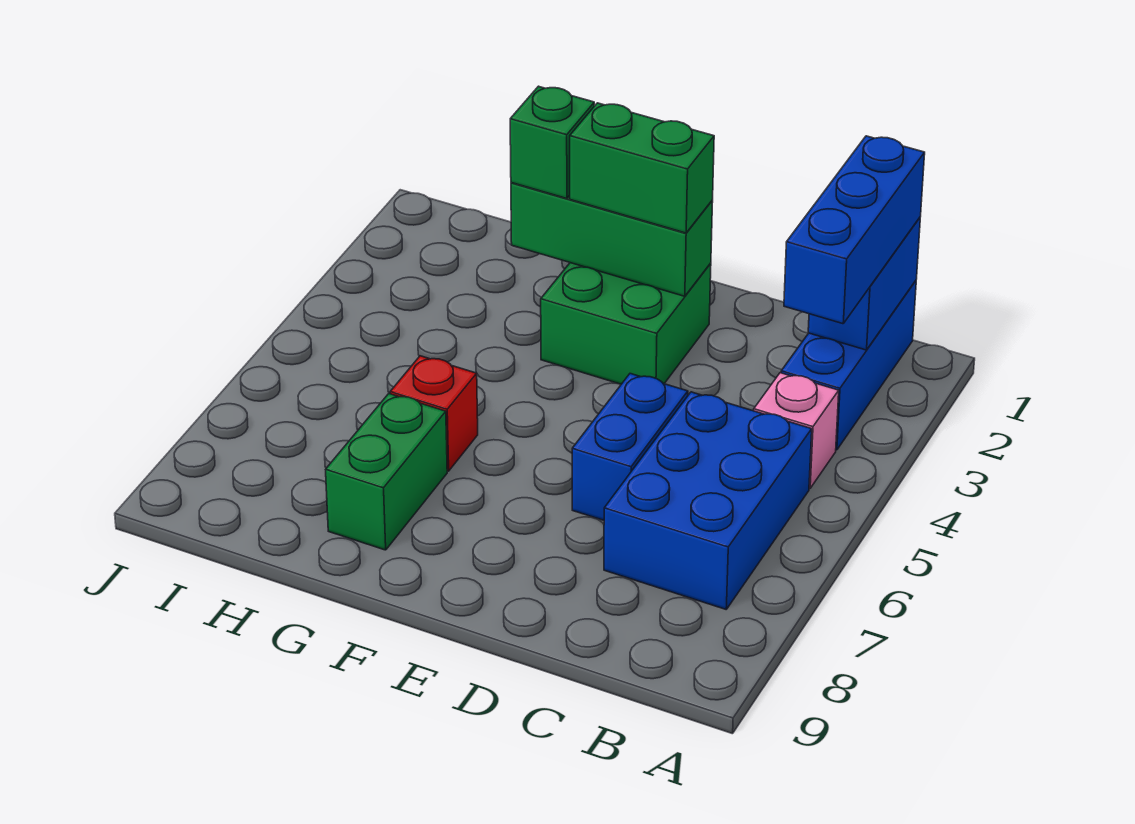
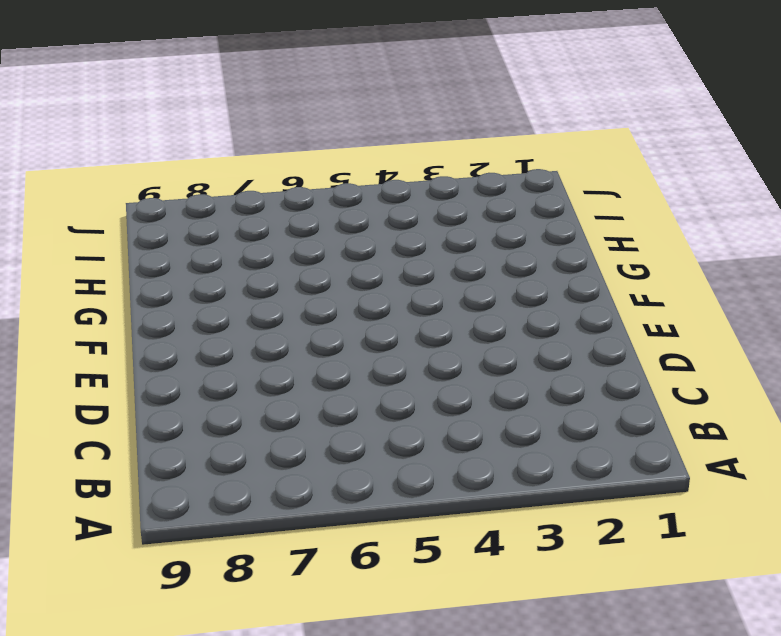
none -> blue brick B1:B3 level 1
none -> pink brick B4 level 1
none -> blue brick B5:C7 level 1

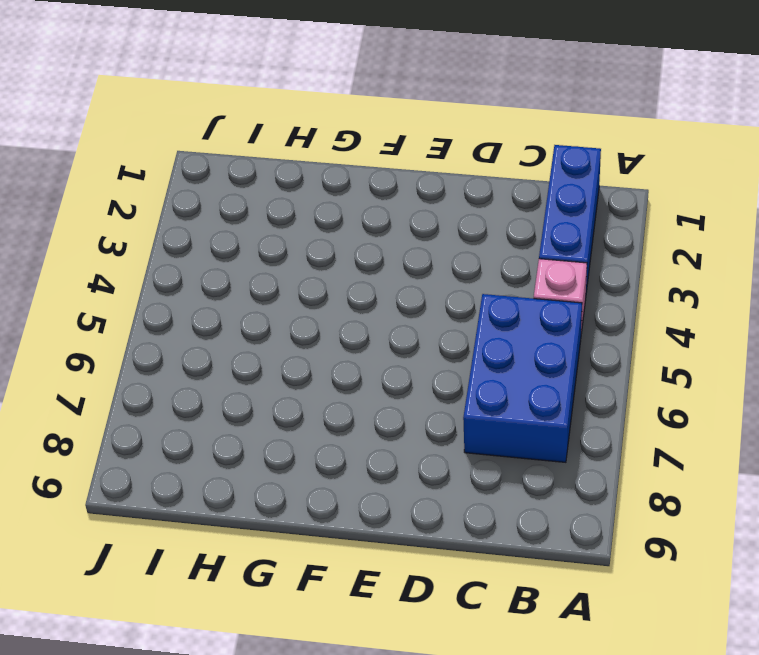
none -> blue brick D5:D6 level 1
none -> green brick E2:F3 level 1
none -> red brick G6 level 1

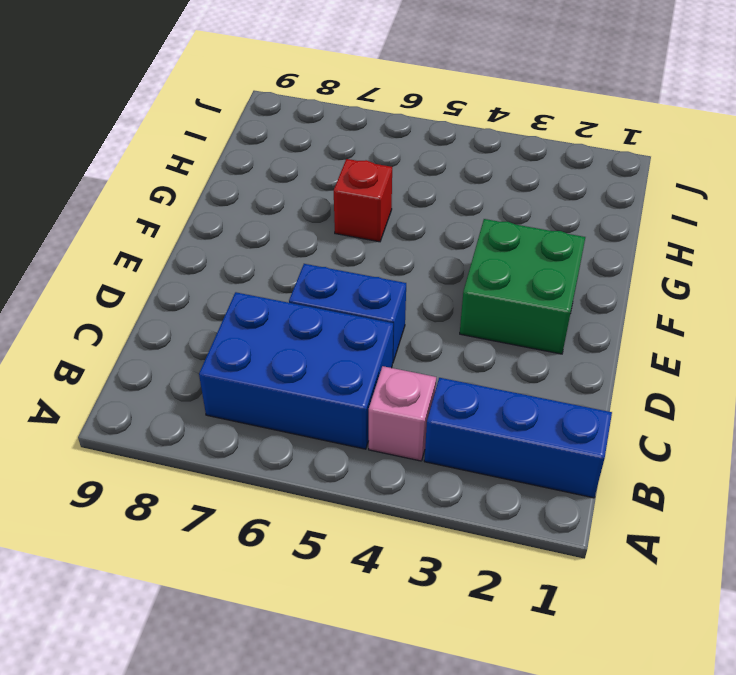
none -> green brick G7:G8 level 1
none -> blue brick B1:B2 level 2
none -> green brick E2:G2 level 2

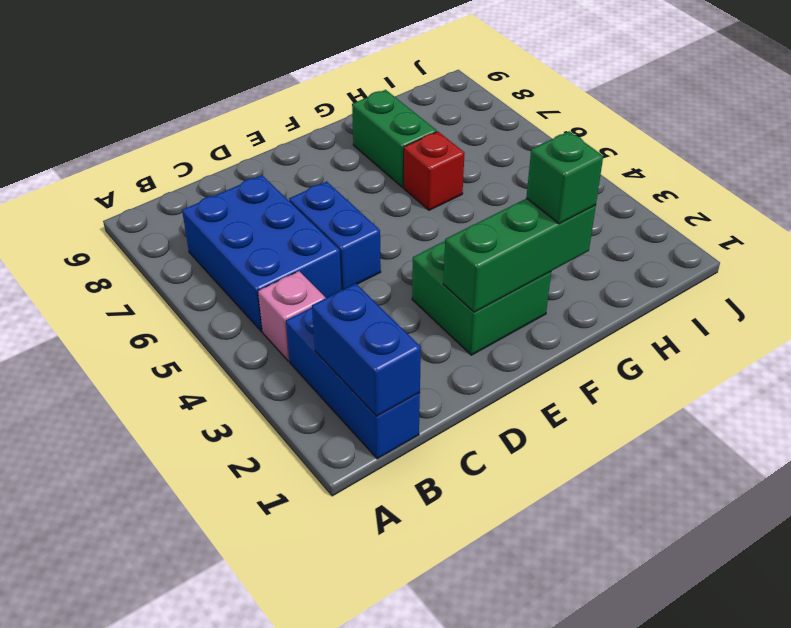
none -> blue brick B1:B3 level 3
none -> green brick E2:F2 level 3

